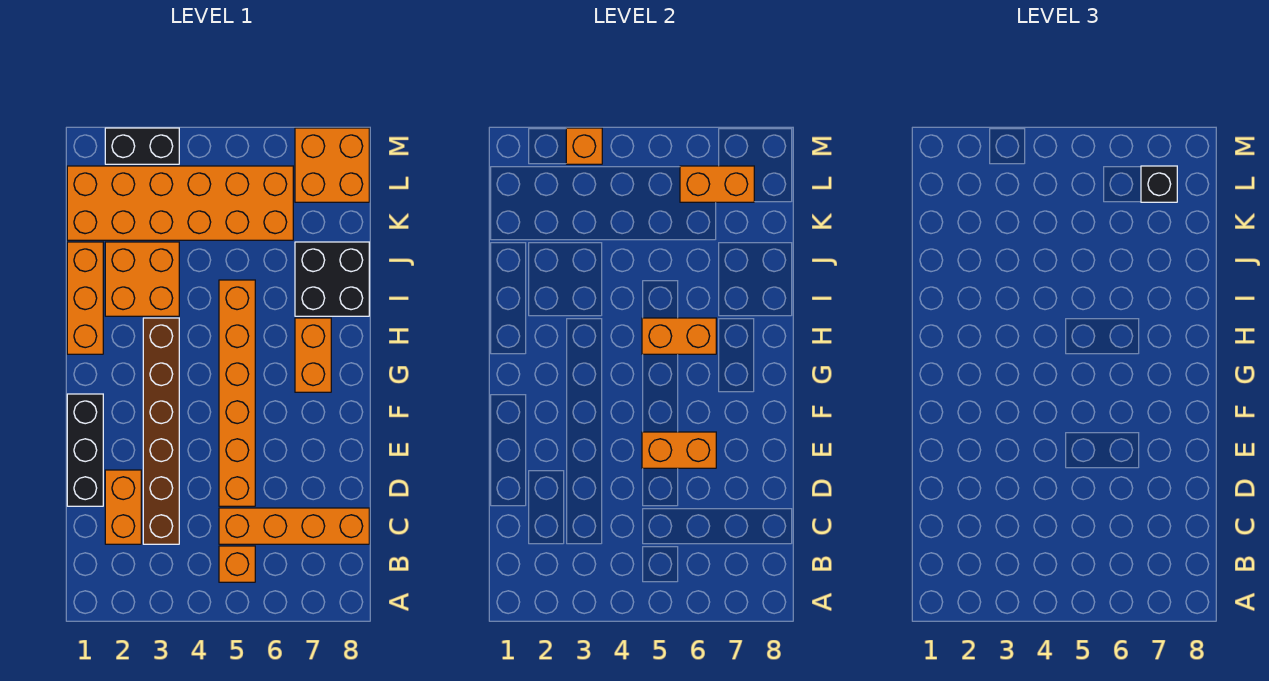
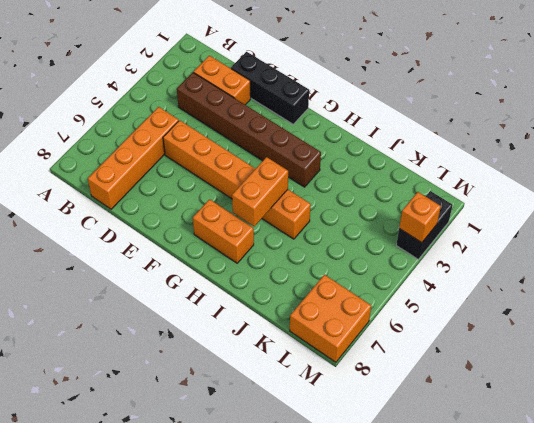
none -> orange brick B5 level 1
none -> orange brick H1:J1 level 1
none -> orange brick I2:J3 level 1

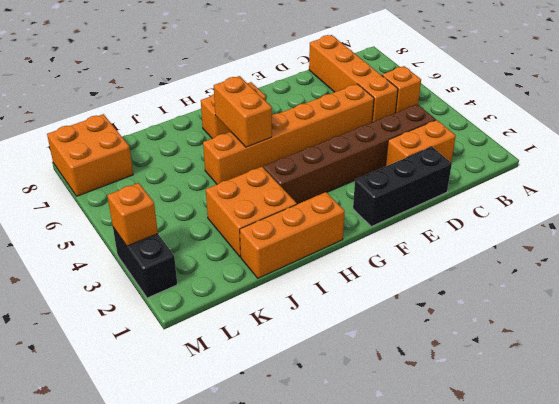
none -> black brick I7:J8 level 1
none -> orange brick K1:L6 level 1
none -> orange brick E5:E6 level 2

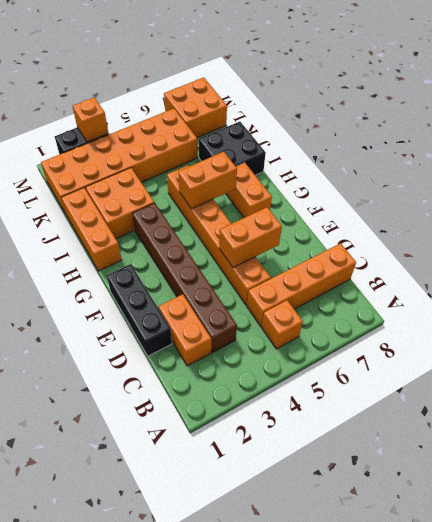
none -> orange brick L6:L7 level 2
none -> black brick L7 level 3

